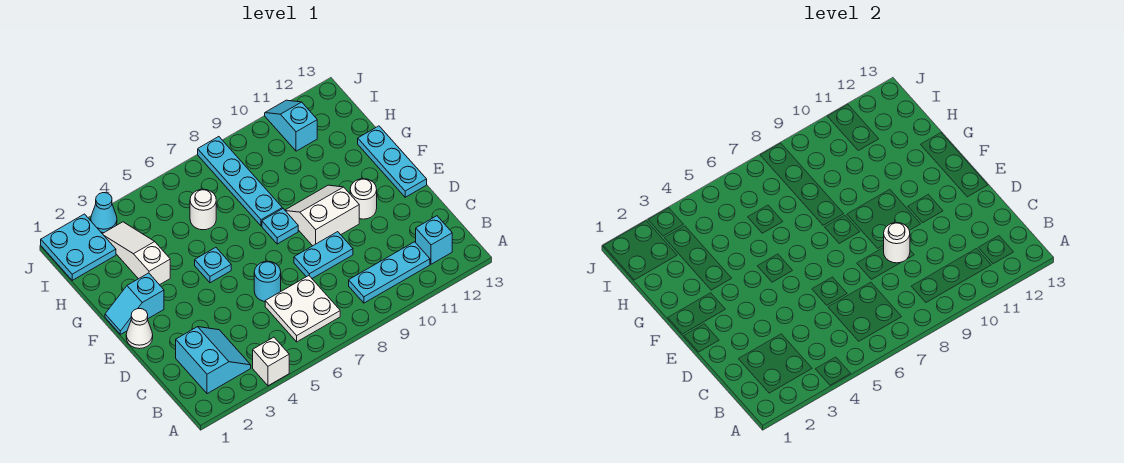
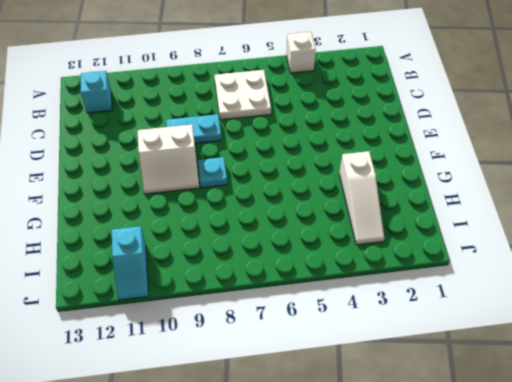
none -> cyan slope B2:C3 level 1 top 2
none -> cyan plate B9:B11 level 1
none -> cyan round brick D6 level 1

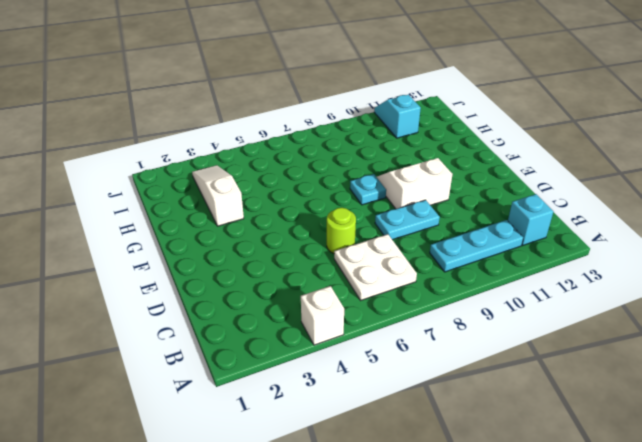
lime round brick D6 level 1 -> cyan round brick D6 level 1
none -> cyan slope B2:C3 level 1 top 2
none -> white cone E1 level 1
none -> white round brick E11 level 1

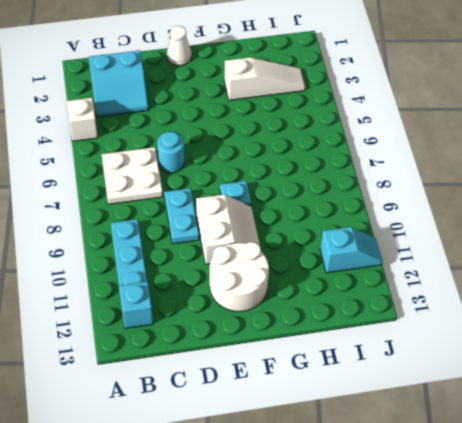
white round brick E11:F12 level 1 -> white round brick E11 level 1
none -> cyan plate E13:G13 level 1
none -> cyan slope F1:F2 level 1 top 2
none -> cyan plate F5 level 1

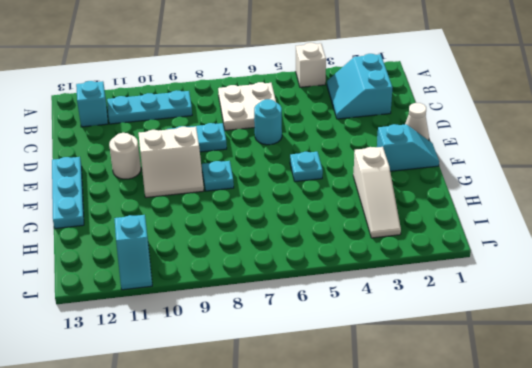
none -> cyan plate G8:J8 level 1
none -> white round brick H6 level 1
none -> cyan plate I1:J2 level 1

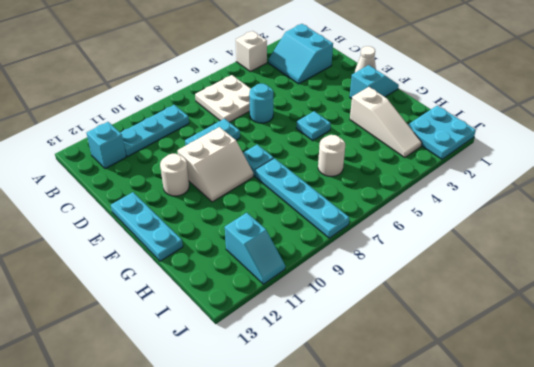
none -> cyan cone J3 level 1
none -> white round brick D9 level 2

